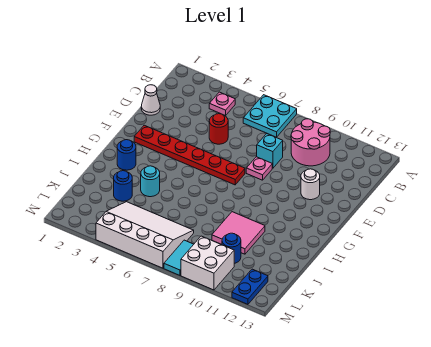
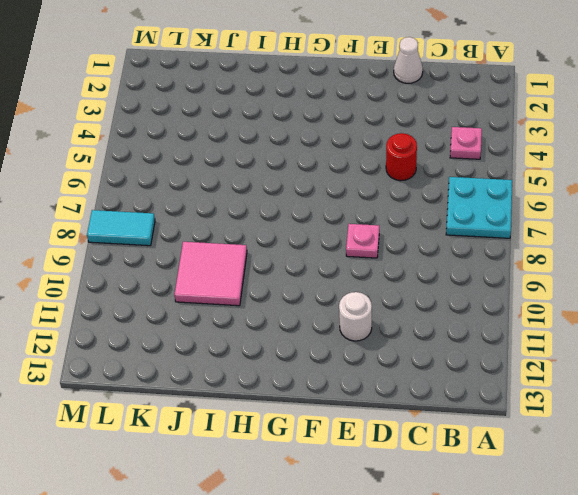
none -> pink round brick B9:C10 level 1
none -> cyan brick D8 level 1
none -> red plate F2:F7 level 1

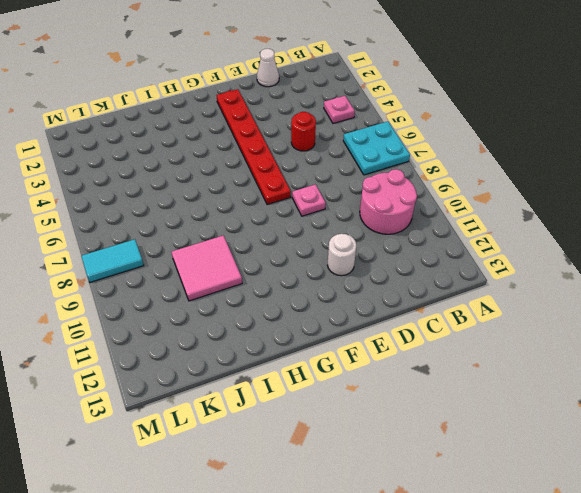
none -> cyan brick D8 level 1
none -> blue round brick H2 level 1
none -> cyan round brick I4 level 1

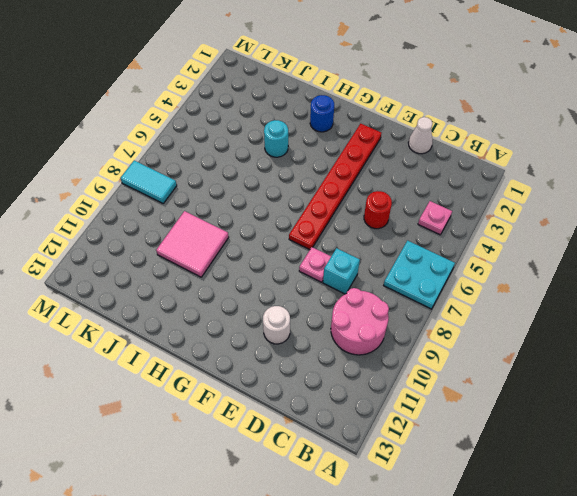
none -> blue round brick J3 level 1
none -> white slope K4:M7 level 1 top M
none -> blue round brick K10 level 1

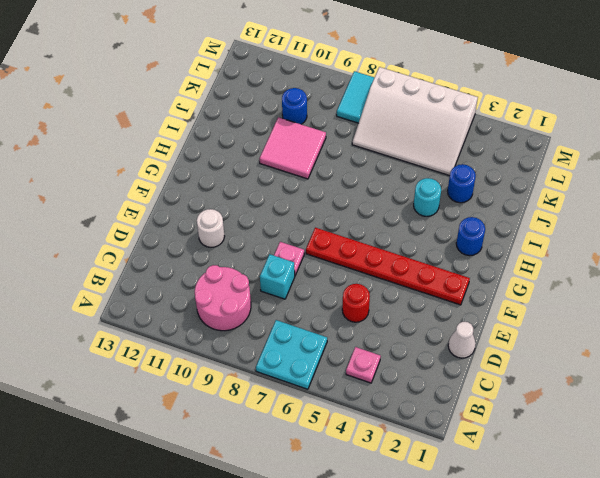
none -> white brick L9:M10 level 1
none -> blue plate L12:M12 level 1

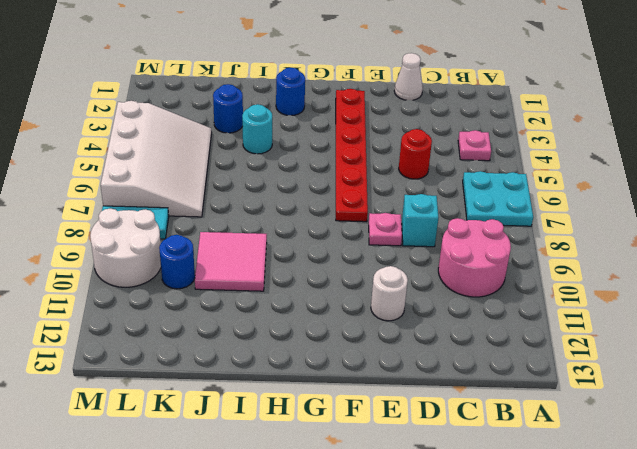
white round brick L9:M10 level 1 -> white brick L9:M10 level 1
none -> blue plate L12:M12 level 1

